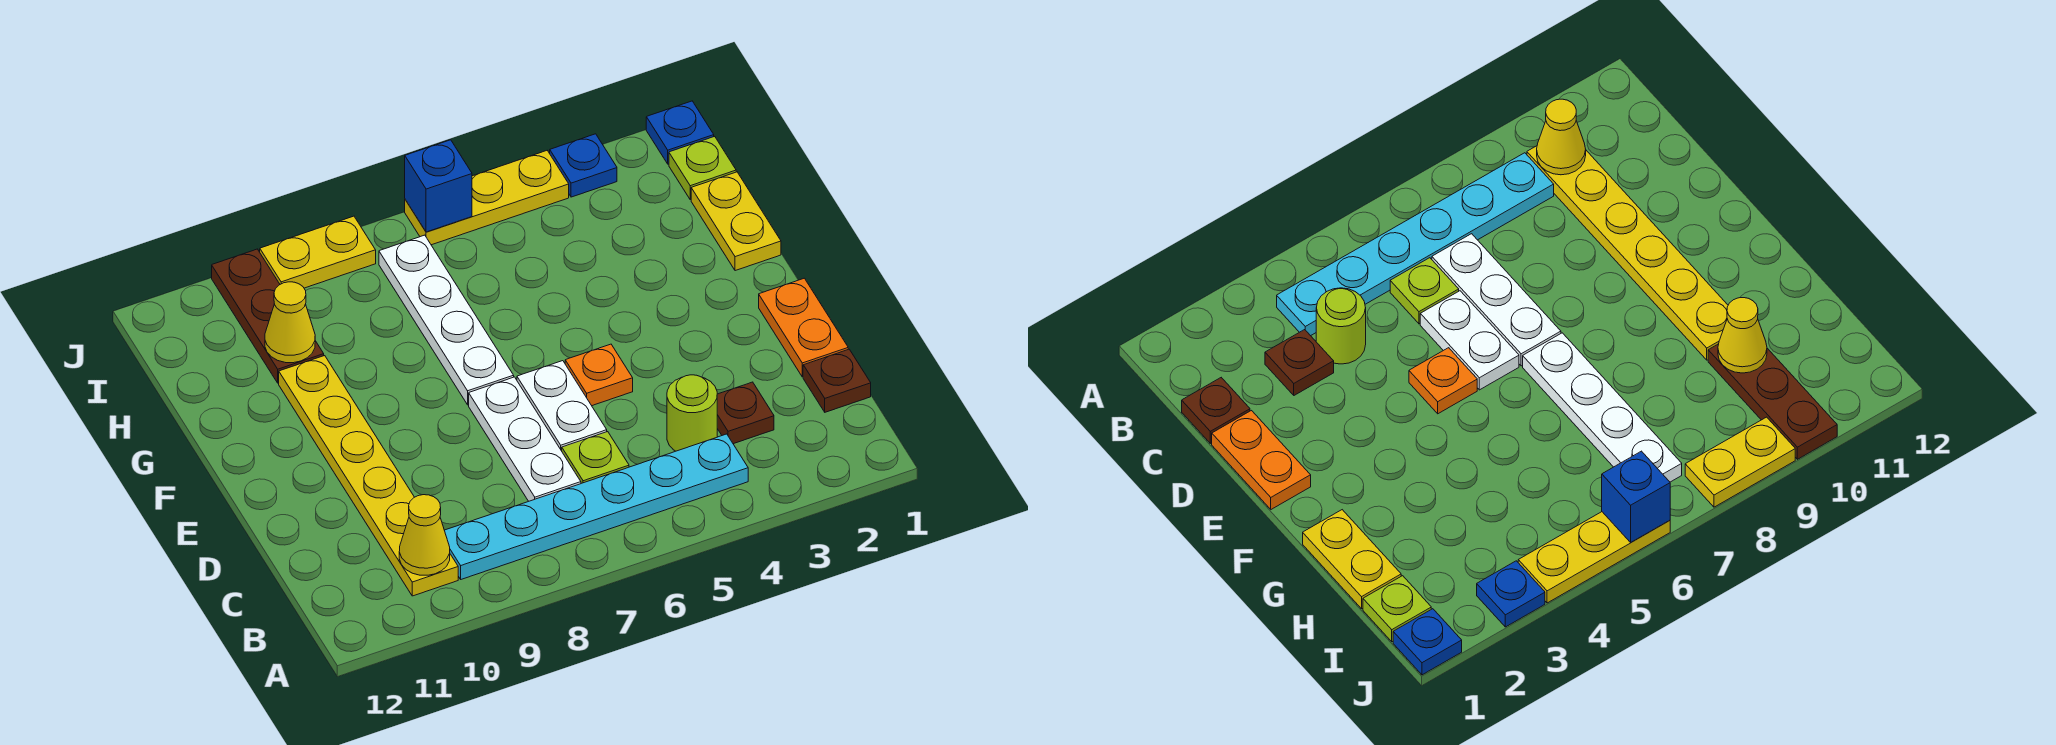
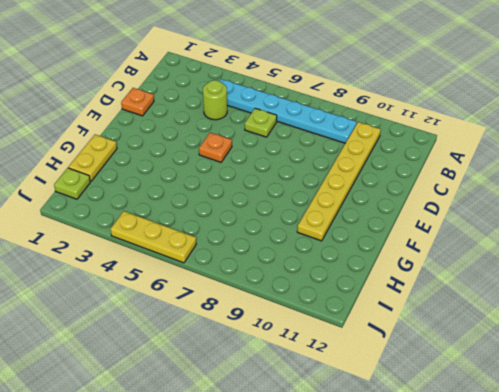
orange plate D1 level 1 -> orange plate D1:E1 level 1
none -> brown plate C1 level 1
none -> brown plate C3 level 1
none -> white plate C7:E7 level 1

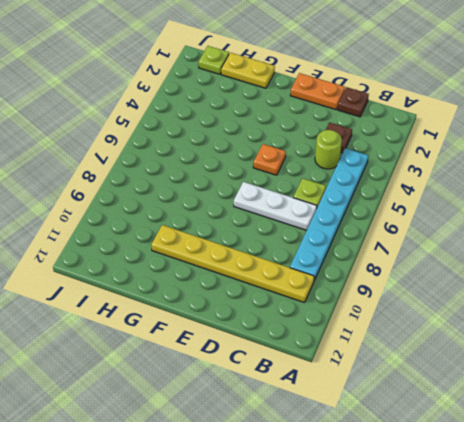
none -> white plate D6:E6 level 1
none -> white plate F7:I7 level 1
none -> brown plate H10:J10 level 1

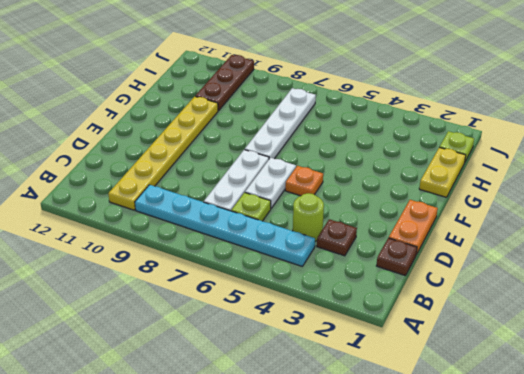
none -> blue plate J1 level 1
none -> blue plate J3 level 1
none -> yellow plate J4:J6 level 1

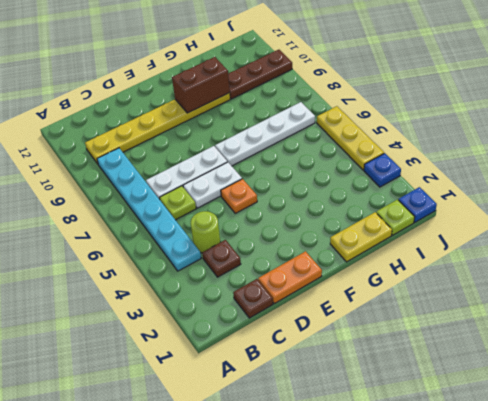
brown brick F10:G10 level 2 -> none
none -> yellow plate J8:J9 level 1
none -> yellow cone B10 level 2
none -> yellow cone H10 level 2

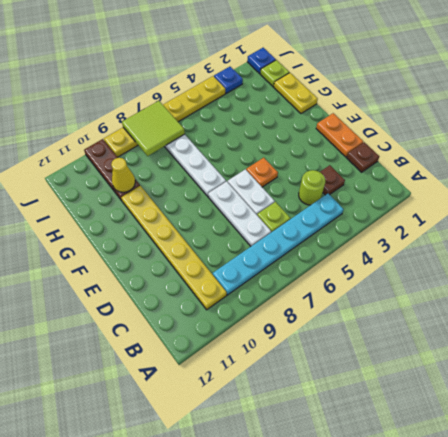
lime tile I7:J8 level 2 -> none
none -> yellow cone B10 level 2
none -> blue brick J6 level 2

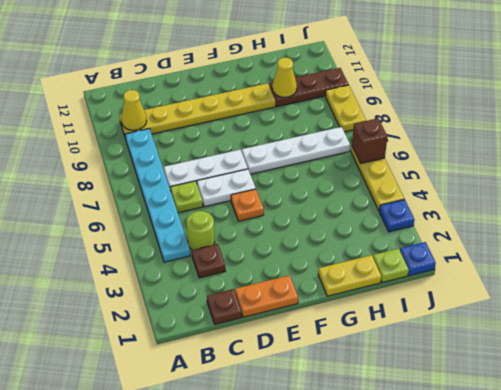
brown brick J6 level 2 -> blue brick J6 level 2

